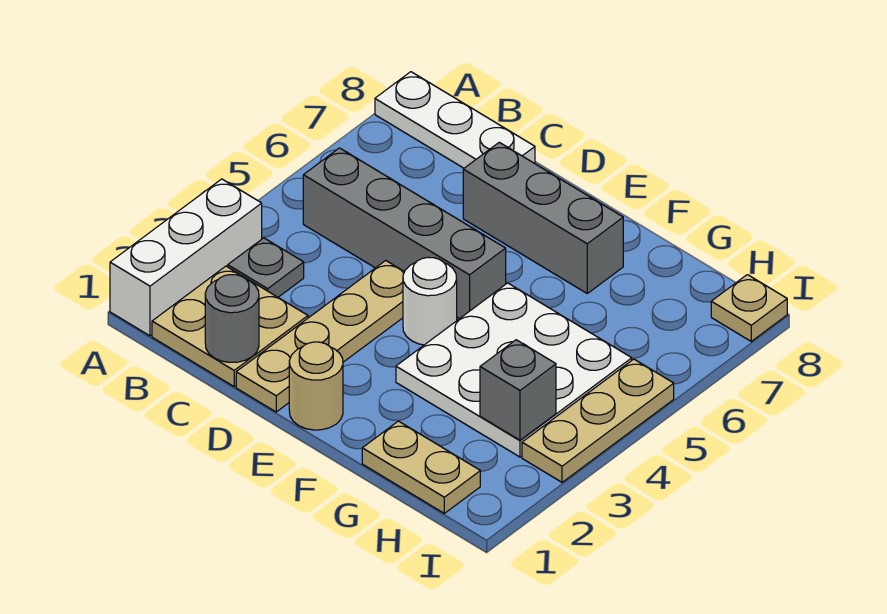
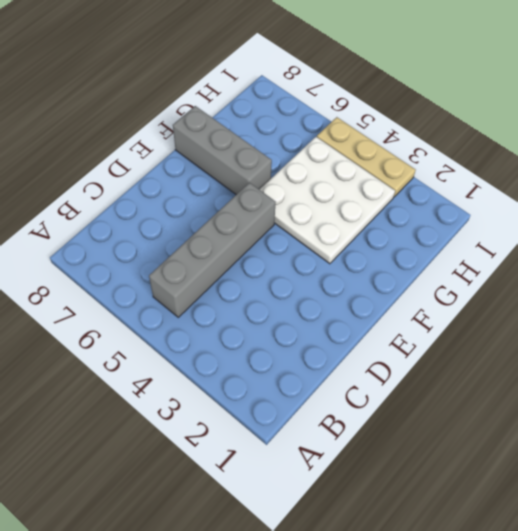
grey brick F6:F8 level 1 -> grey brick D7:F7 level 1
none -> white brick A1:A3 level 1
none -> white plate A8:C8 level 1
none -> tan plate B1:C2 level 1

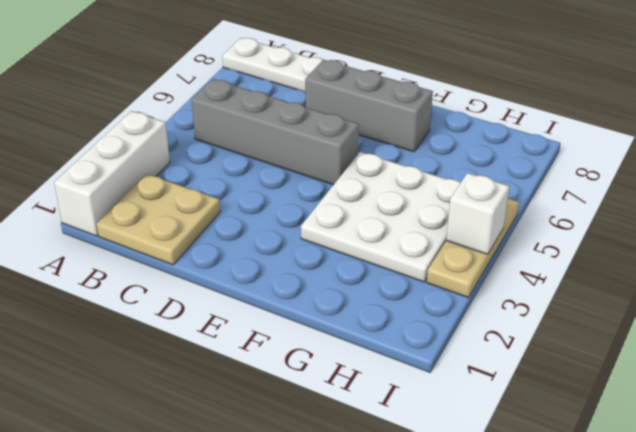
white brick I4 level 2 -> none
none -> grey plate B3 level 1
none -> tan plate D1:D4 level 1
none -> tan round brick E1 level 1

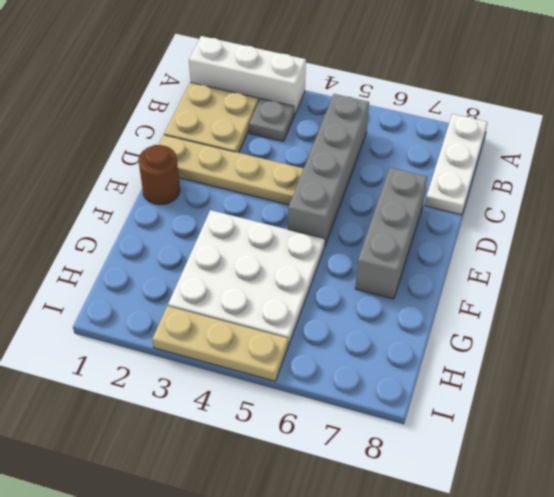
brown round brick E1 level 1 -> tan round brick E1 level 1
none -> white round brick E4 level 1
none -> tan plate G1:H1 level 1
none -> tan plate I8 level 1

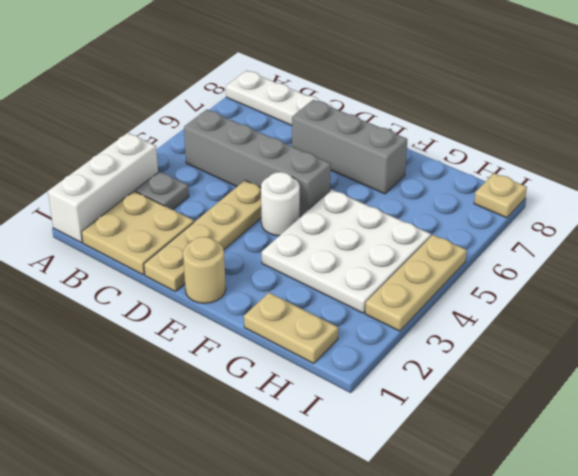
none -> grey round brick C1 level 2
none -> grey brick H3 level 2

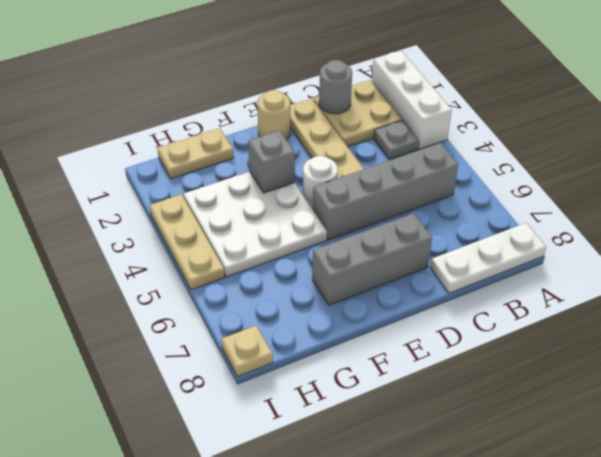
grey brick F3 level 2 -> grey brick H3 level 2

